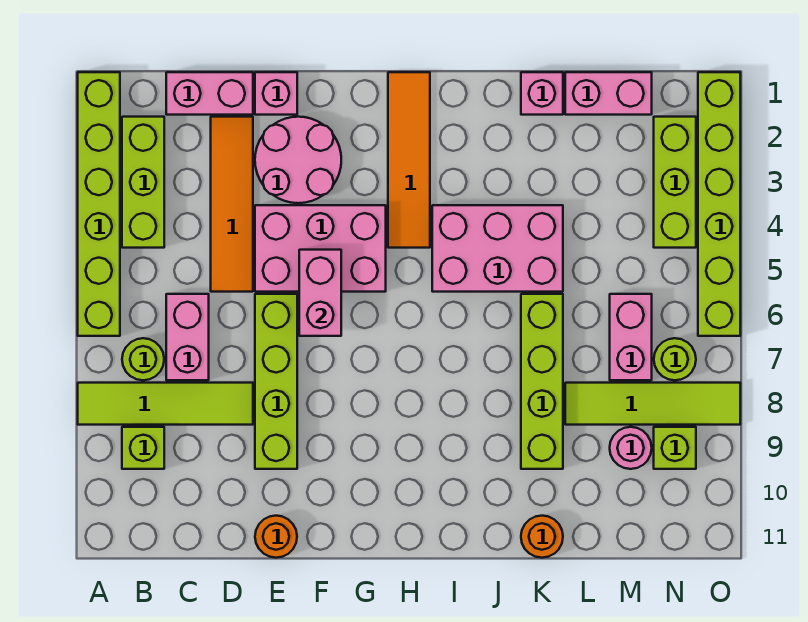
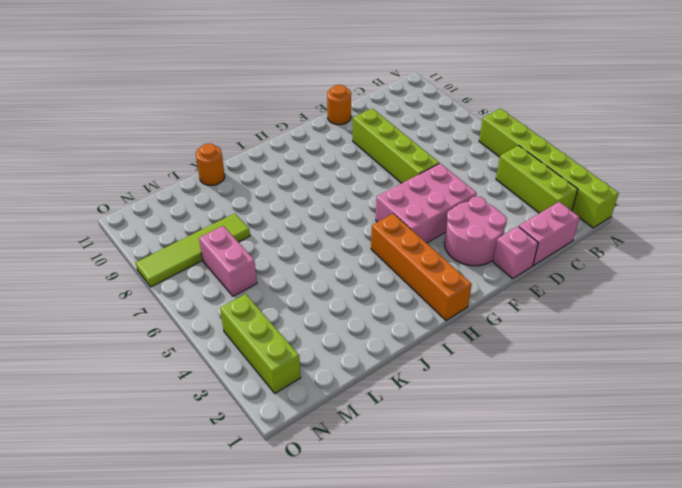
orange brick H1:H4 level 1 -> orange tile H1:H4 level 1
none -> lime tile A8:D8 level 1
none -> lime round brick B7 level 1
none -> lime brick B9 level 1

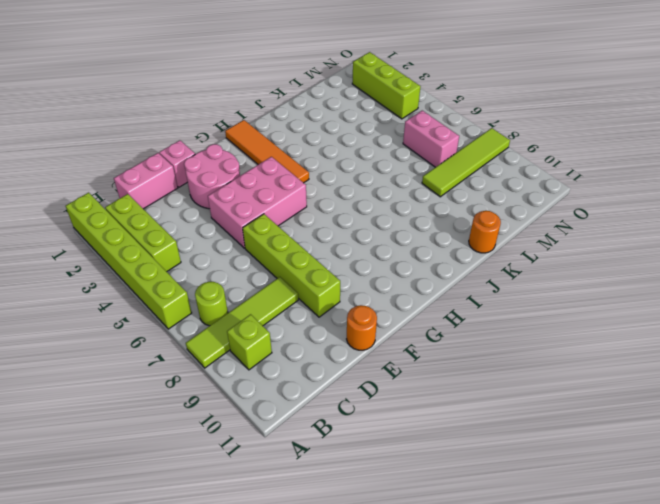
none -> pink brick C6:C7 level 1
none -> orange tile D2:D5 level 1
none -> pink brick I4:K5 level 1

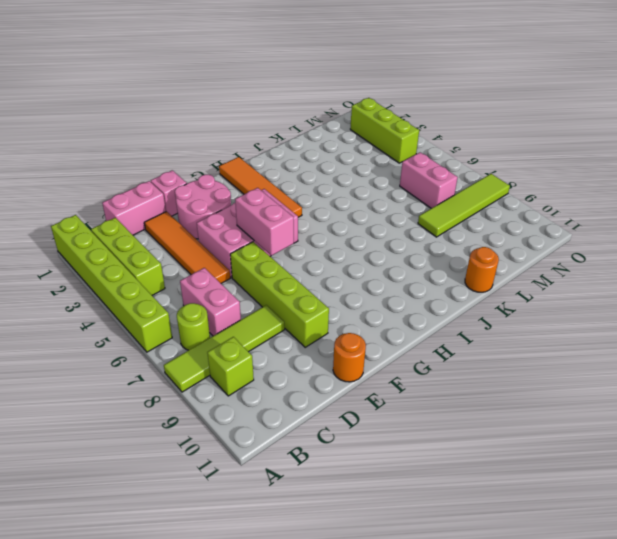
none -> pink brick I4:K5 level 1
none -> pink brick K1 level 1
none -> lime brick K6:K9 level 1

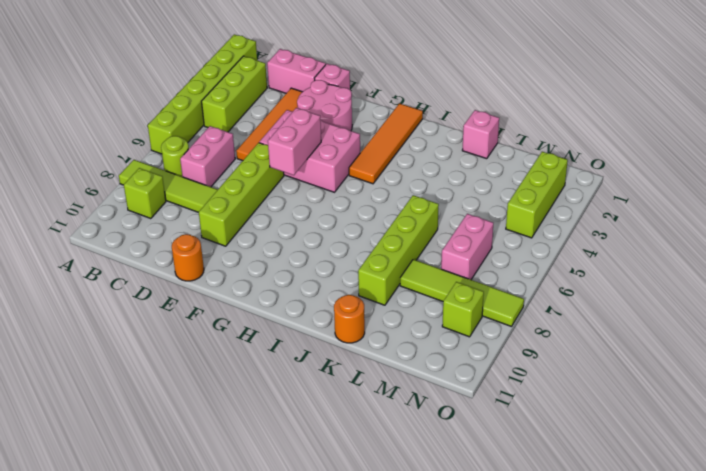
none -> pink brick I4:K5 level 1
none -> pink brick L1:M1 level 1
none -> pink round brick M9 level 1

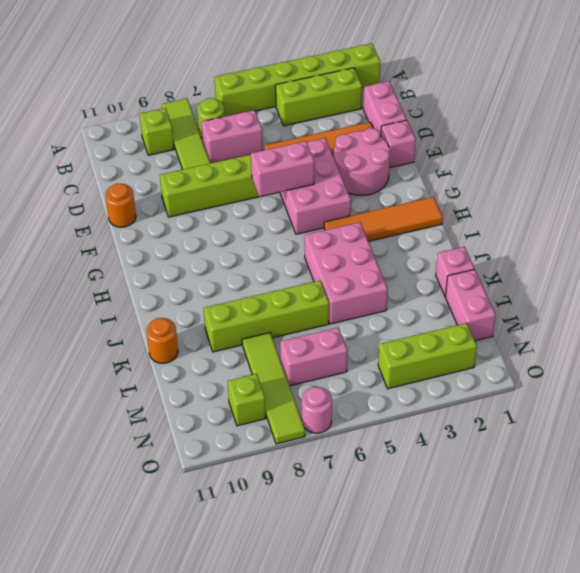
pink round brick O7 level 1 -> pink round brick M9 level 1
none -> lime round brick N7 level 1
none -> lime brick O1:O6 level 1

